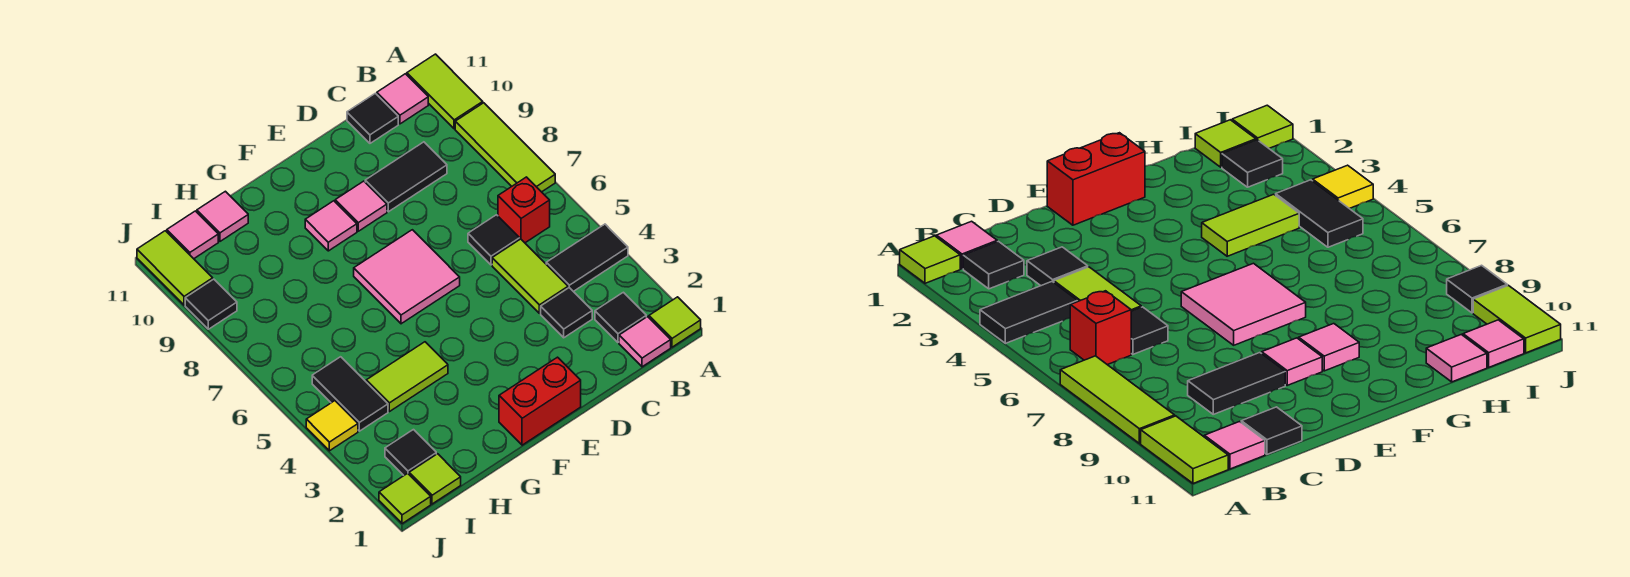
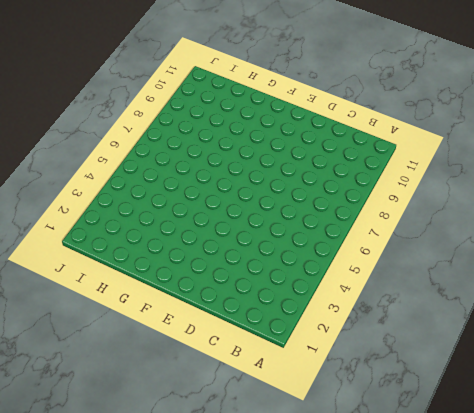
none -> lime tile A1 level 1
none -> black tile A4:B4 level 1
none -> lime tile A7:A9 level 1

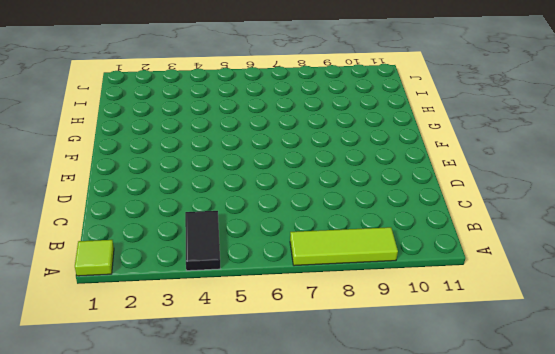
none -> lime tile A10:A11 level 1
none -> pink tile B1 level 1
none -> black tile B2 level 1

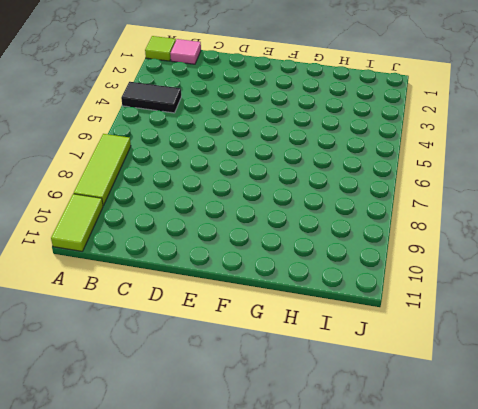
none -> black tile B2 level 1
none -> red brick B6 level 1
none -> pink tile B11 level 1

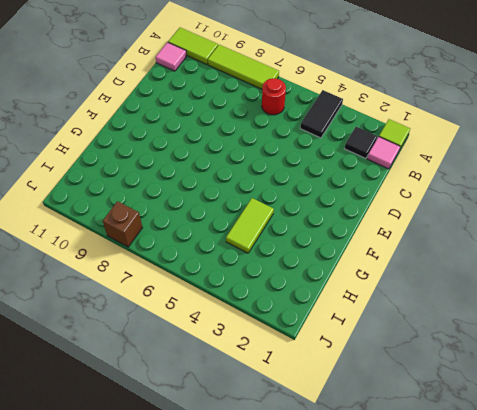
red round brick B6 level 1 -> red brick B6 level 1
brown brick J8 level 1 -> none
none -> black tile C3 level 1
none -> lime tile C4:C5 level 1
none -> black tile C6 level 1

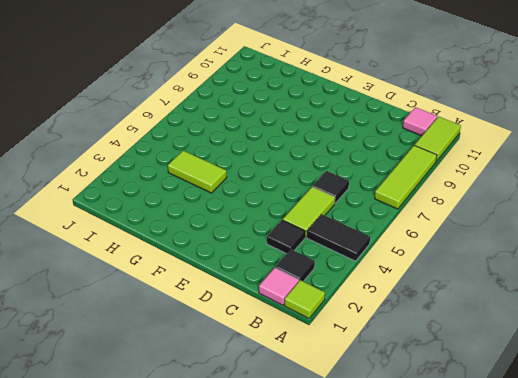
none -> red brick B6 level 1
none -> black tile C9:D9 level 1
none -> black tile C11 level 1

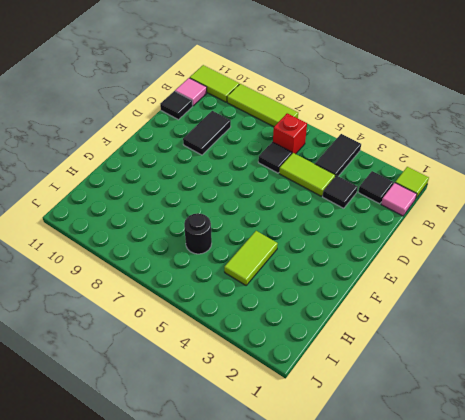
black round brick H6 level 1 -> none
none -> red brick E1:F1 level 1
none -> pink tile E6:F7 level 1
none -> pink tile E9 level 1

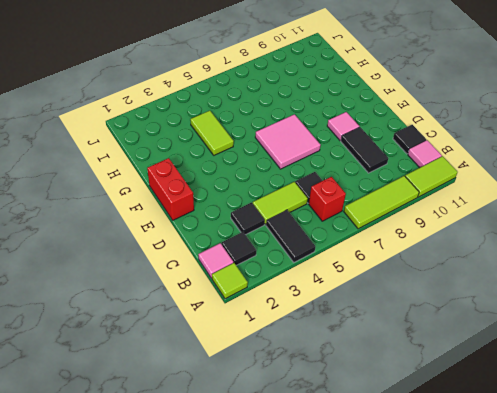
none -> pink tile F9 level 1
none -> pink tile H11 level 1
none -> lime tile I1 level 1

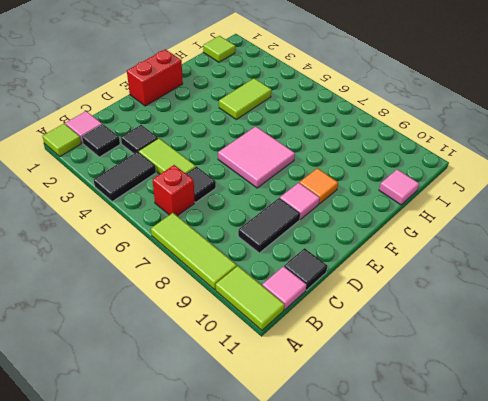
orange tile F9 level 1 -> pink tile F9 level 1
none -> black tile I2 level 1
none -> black tile I4:I5 level 1
none -> pink tile I11 level 1

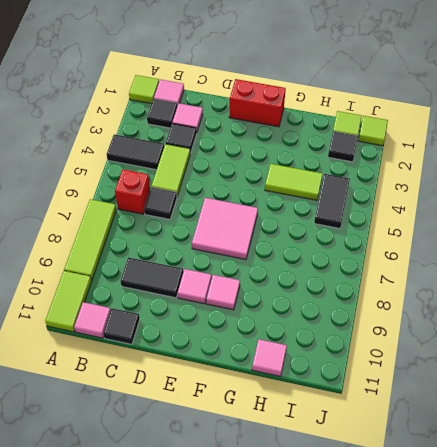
pink tile C2 level 1 -> pink tile I11 level 1
none -> yellow tile J4 level 1
none -> black tile J9 level 1
none -> lime tile J10:J11 level 1

